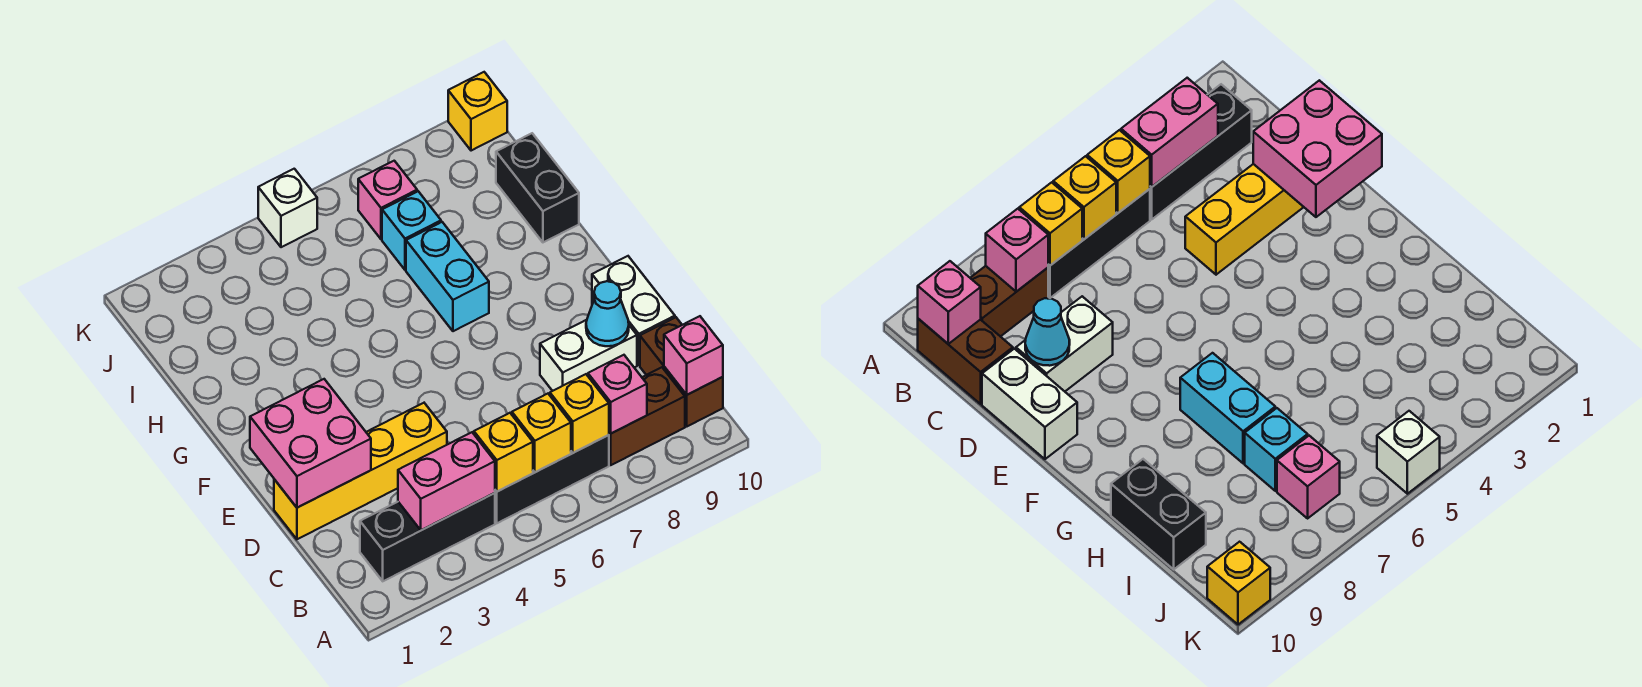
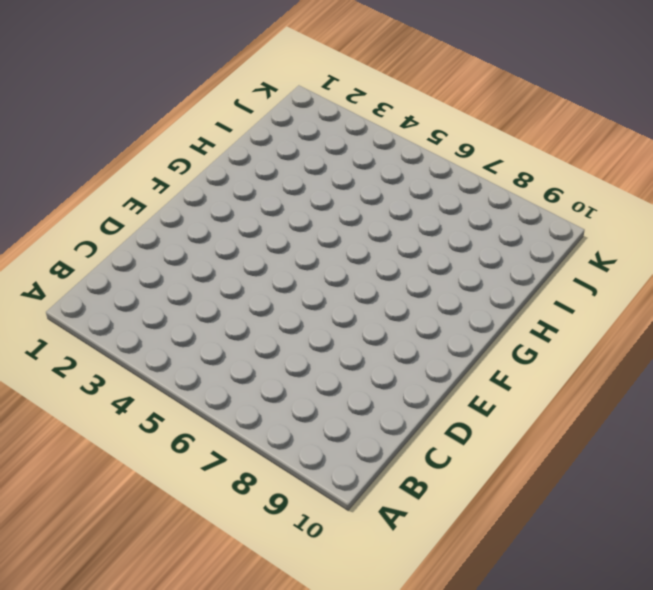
none -> black brick B2:B4 level 1
none -> black brick B5:B7 level 1
none -> brown brick B8:B9 level 1

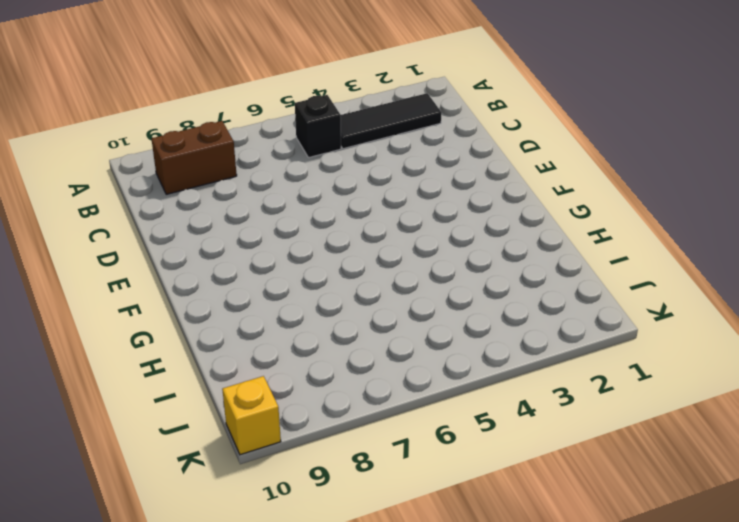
black tile B2:B4 level 1 -> black brick B2:B4 level 1
black brick B5 level 1 -> black brick B5:B7 level 1
none -> brown brick B10:C10 level 1
none -> yellow brick D1:D4 level 1
none -> white brick D8:D9 level 1

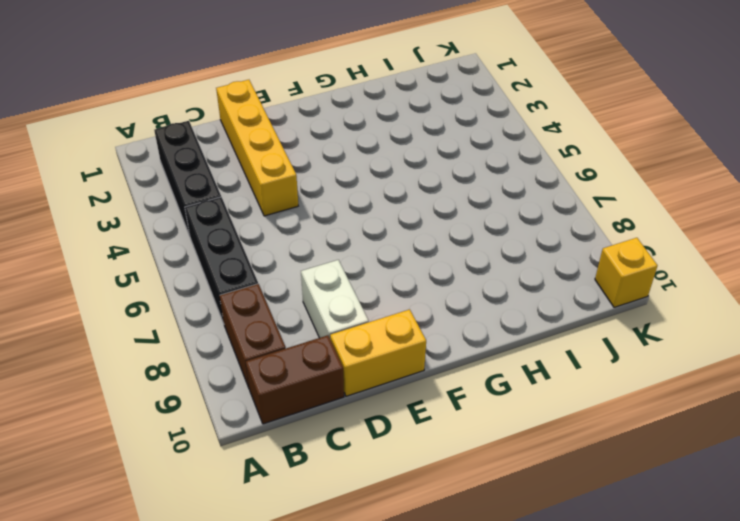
yellow brick D10:E10 level 1 -> white brick D10:E10 level 1
none -> cyan brick G7:H7 level 1
none -> black brick H10:I10 level 1
none -> cyan brick I7 level 1

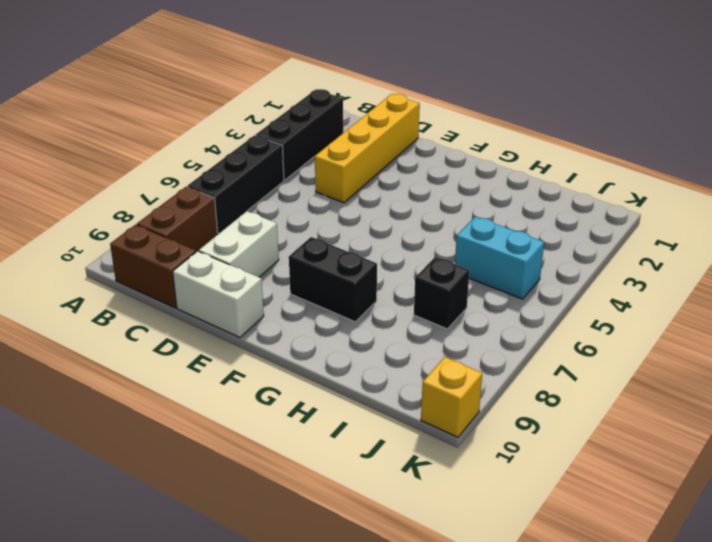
black brick F8:G8 level 1 -> black brick H10:I10 level 1
cyan brick I5:J5 level 1 -> cyan brick G7:H7 level 1
black brick I7 level 1 -> cyan brick I7 level 1
none -> pink brick J7 level 1
none -> white brick K5 level 1
none -> pink brick B3:B4 level 2

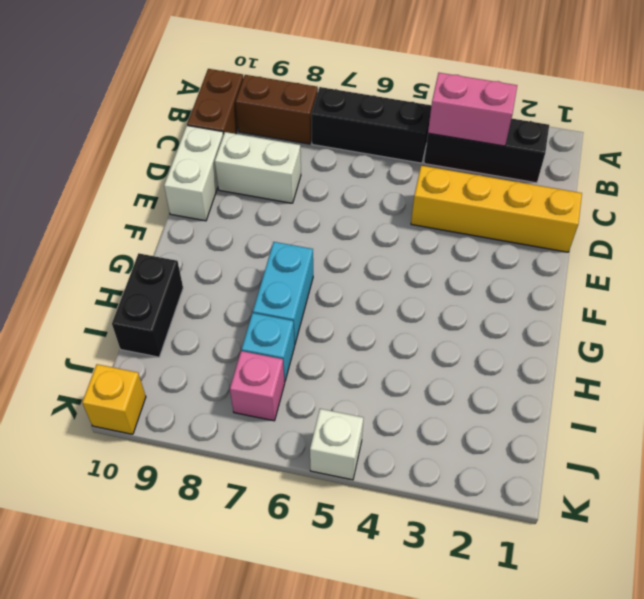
none -> yellow brick B5 level 2
none -> yellow brick B6 level 2
none -> yellow brick B7 level 2

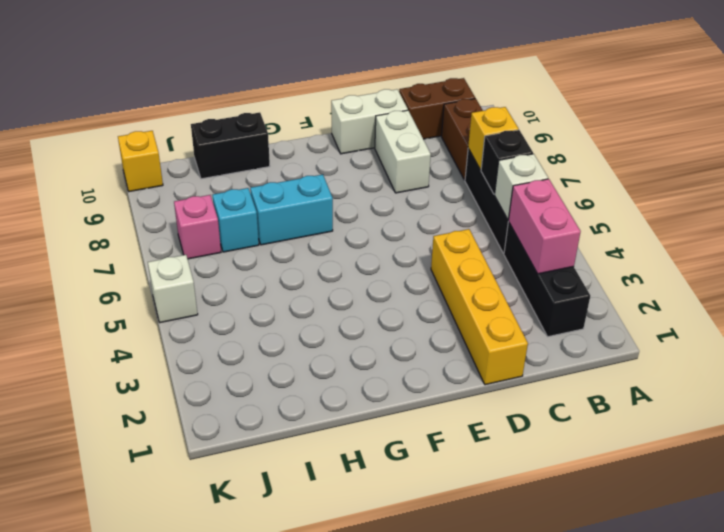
white brick B5 level 2 -> yellow brick B5 level 2
black brick B6 level 2 -> yellow brick B6 level 2
none -> pink brick B8 level 2
none -> pink brick B10 level 2
none -> pink brick D1:E2 level 2

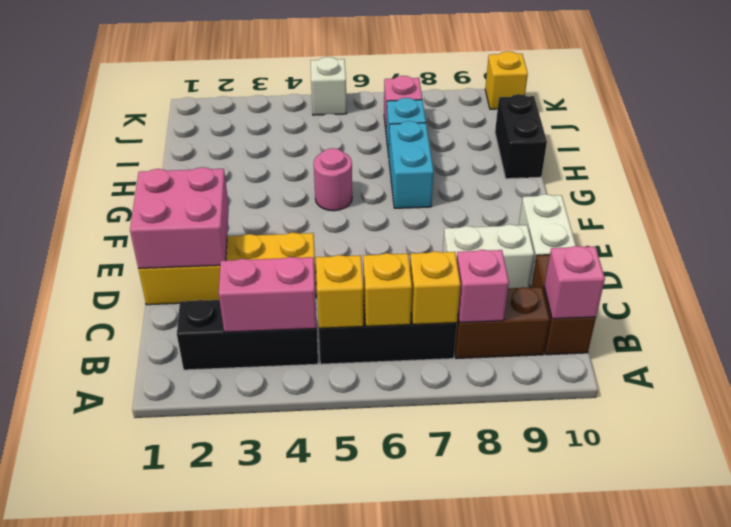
pink round brick G5 level 1 -> none
none -> cyan cone D9 level 2

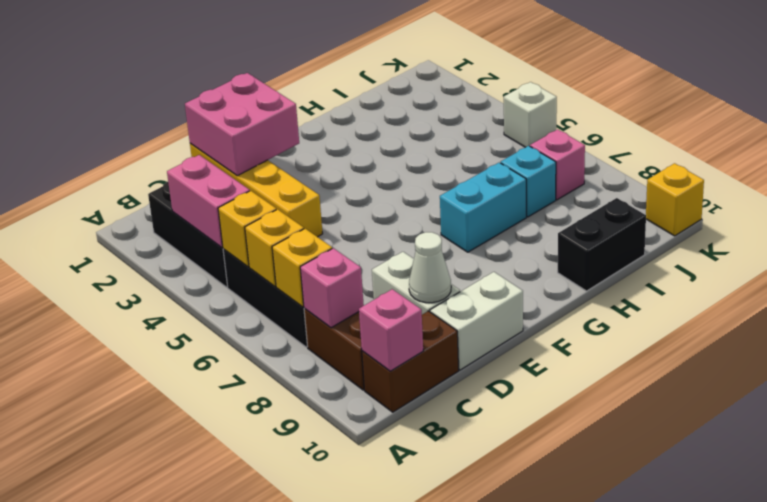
white cone D9 level 2 -> cyan cone D9 level 2

